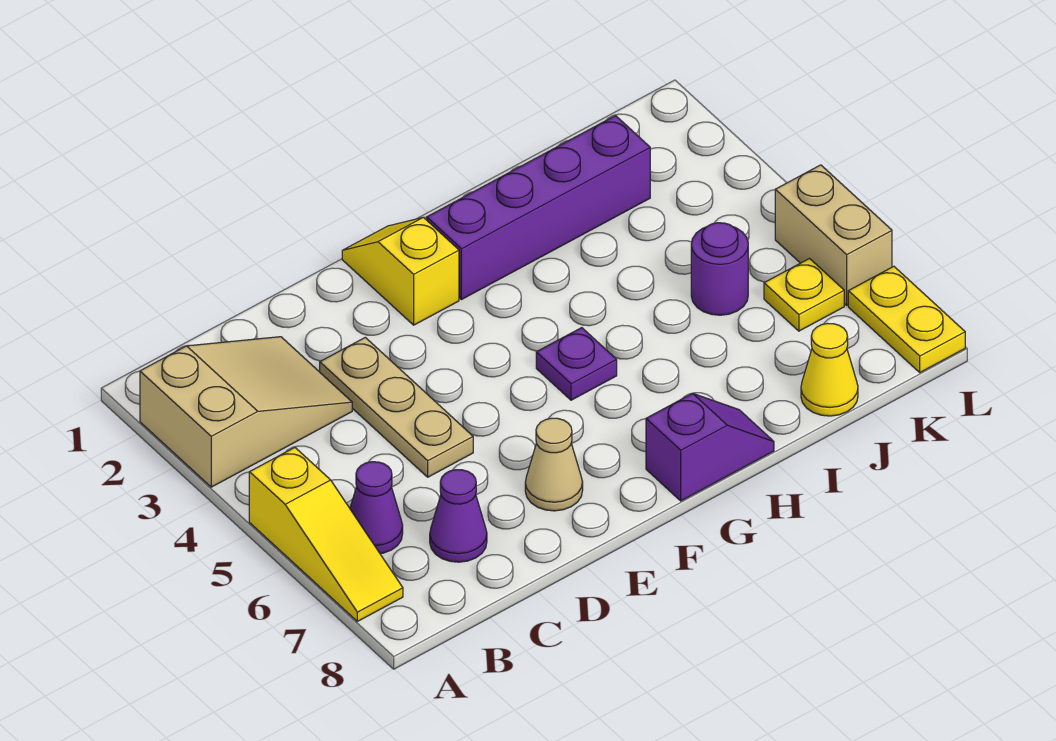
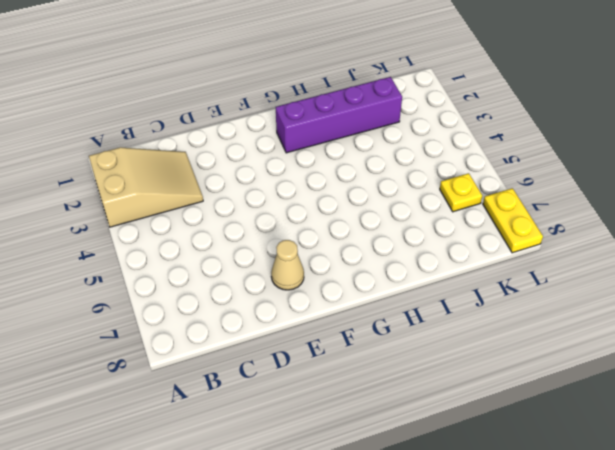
none -> yellow slope A5:A7 level 1 top 5
none -> purple cone B6 level 1
none -> purple cone C7 level 1

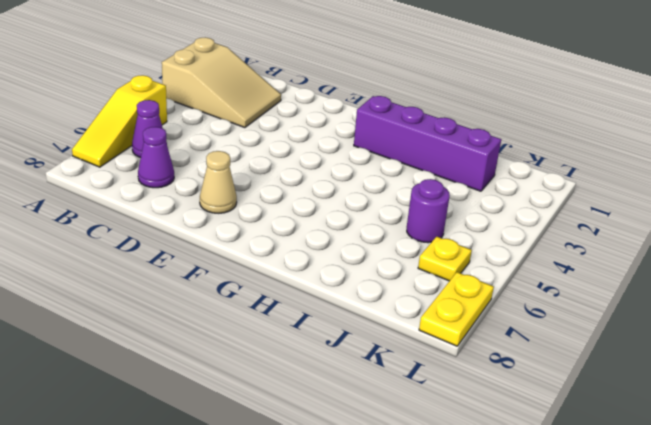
none -> tan plate D3:D5 level 1
none -> yellow slope F1:F2 level 1 top 2
none -> purple plate G5 level 1

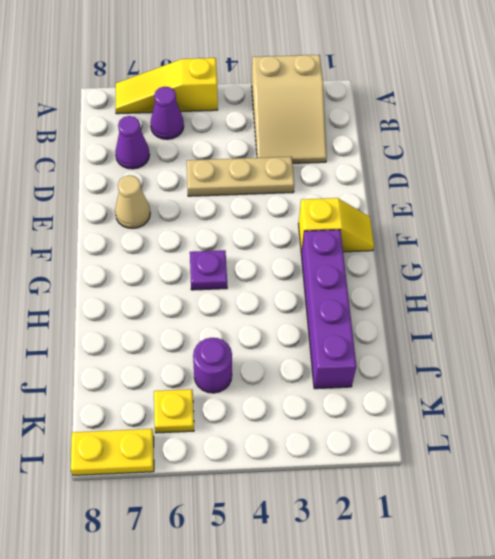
none -> purple slope G8:H8 level 1 top G
none -> yellow cone J8 level 1
none -> tan brick L5:L6 level 1

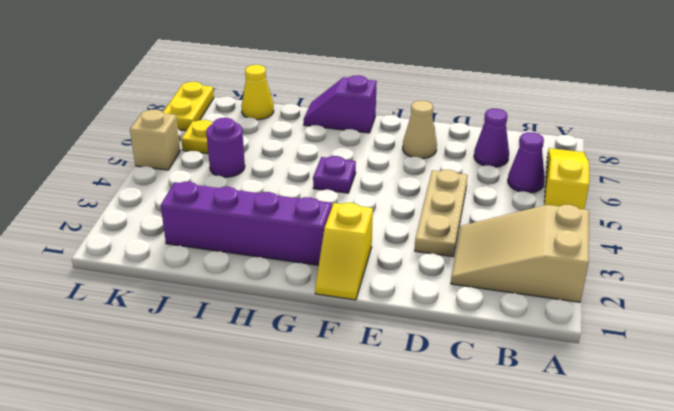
tan brick L5 level 1 -> tan brick L5:L6 level 1

